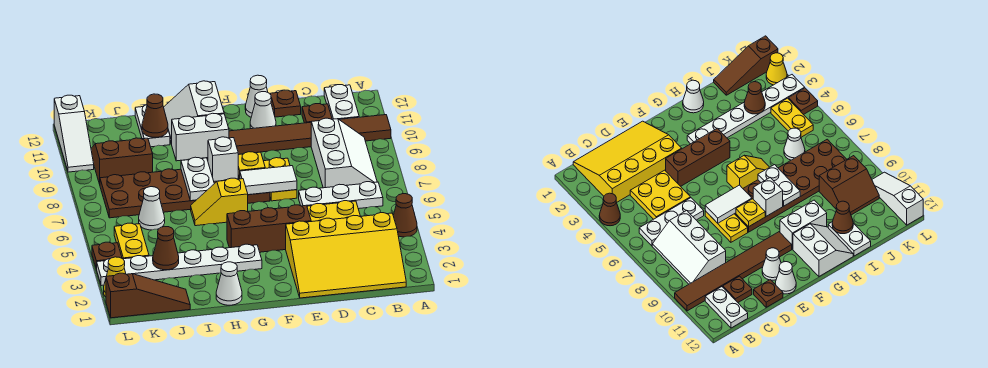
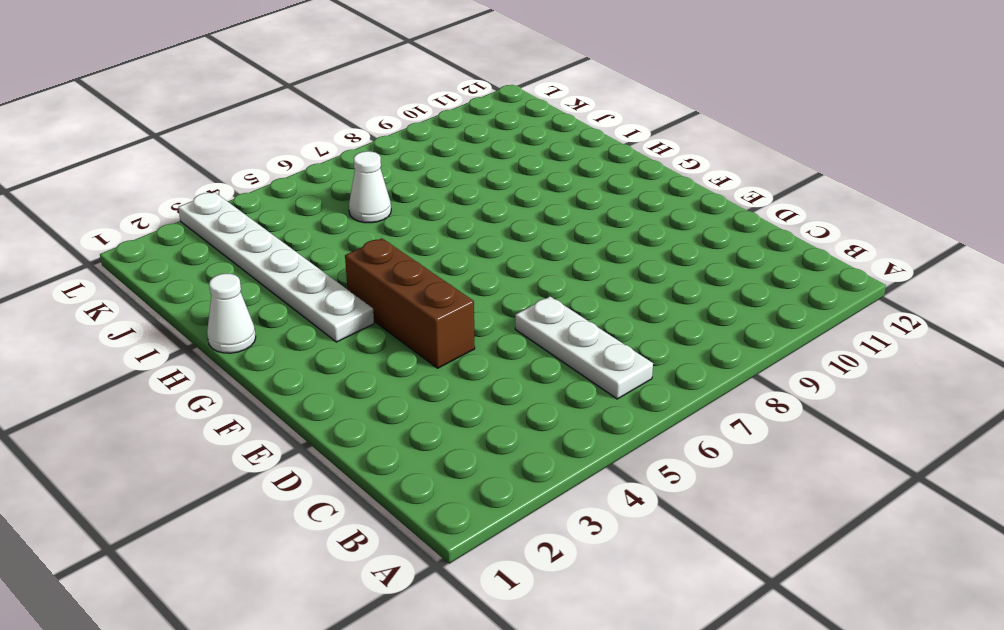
none -> brown cone A4 level 1
none -> brown tile A10:F10 level 1
none -> yellow slope B1:E3 level 1 top 3
none -> white slope B7:C9 level 1 top C

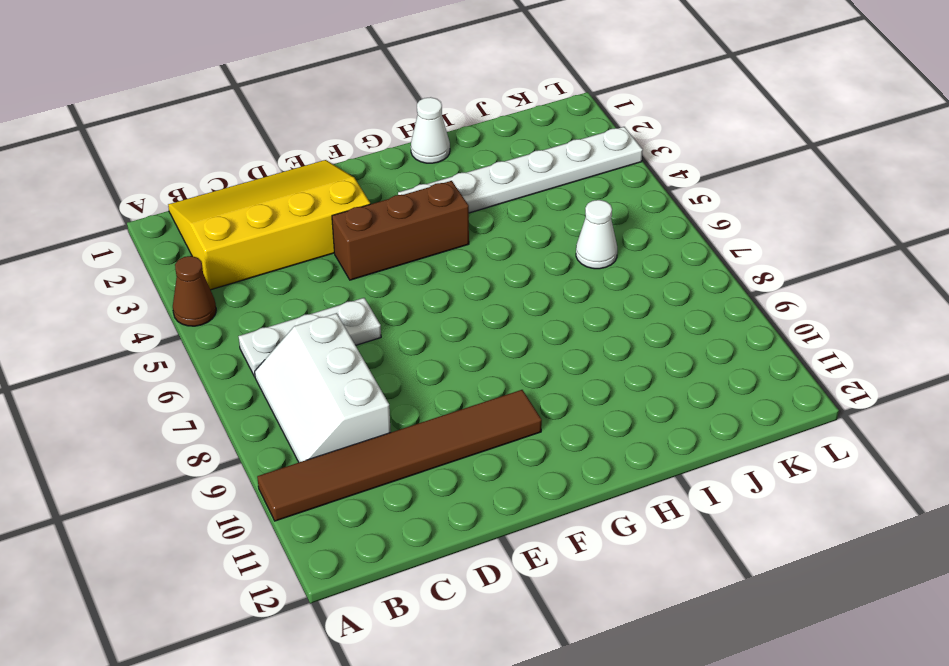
none -> white plate B11:B12 level 1
none -> yellow plate C4:D5 level 1
none -> brown plate C11 level 1
none -> brown plate D12 level 1

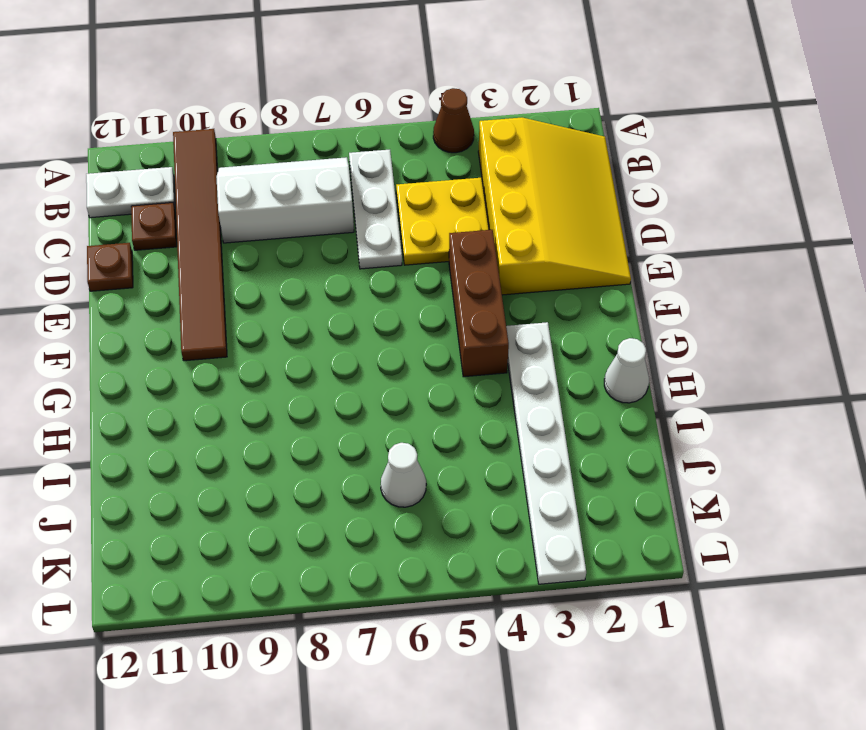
none -> yellow plate E7:E8 level 1
none -> white cone E11 level 1
none -> white cone E12 level 1
none -> brown plate F7:K8 level 1

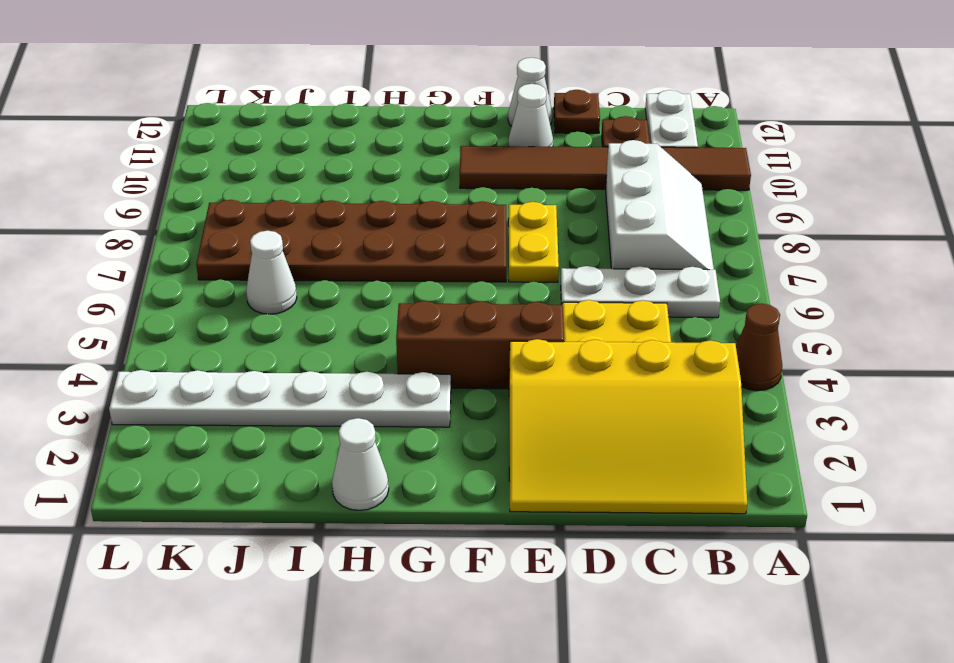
none -> yellow slope G6:H6 level 1 top G
none -> white brick G10:H10 level 1
none -> white slope G11:H12 level 1 top G
none -> white plate I11:I12 level 1

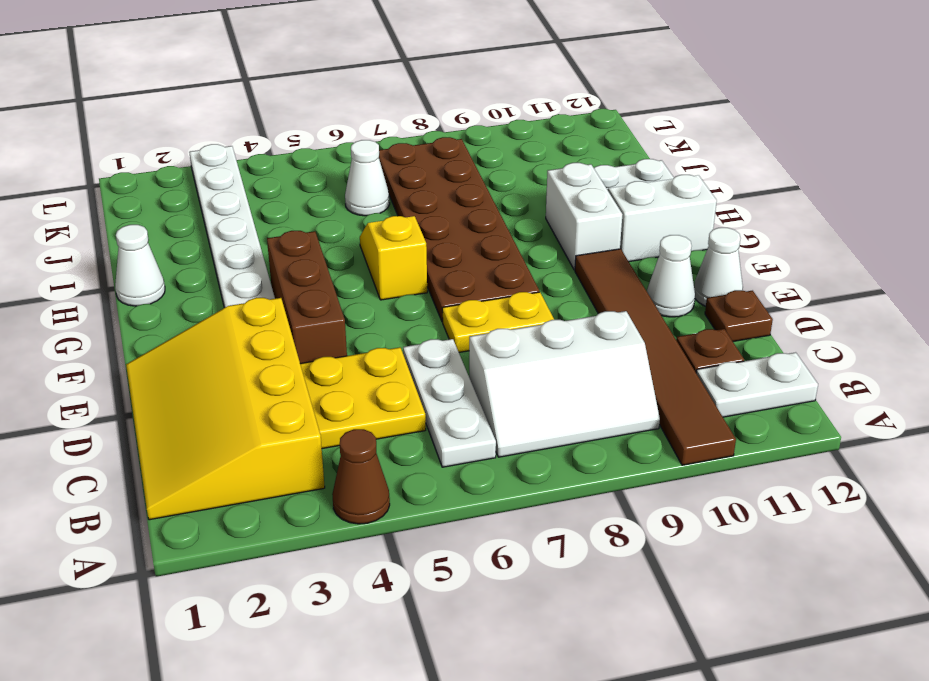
none -> brown slope J1:L1 level 1 top L
none -> brown slope J9:K10 level 1 top 9
none -> yellow plate K4:K5 level 1
none -> yellow cone L2 level 1

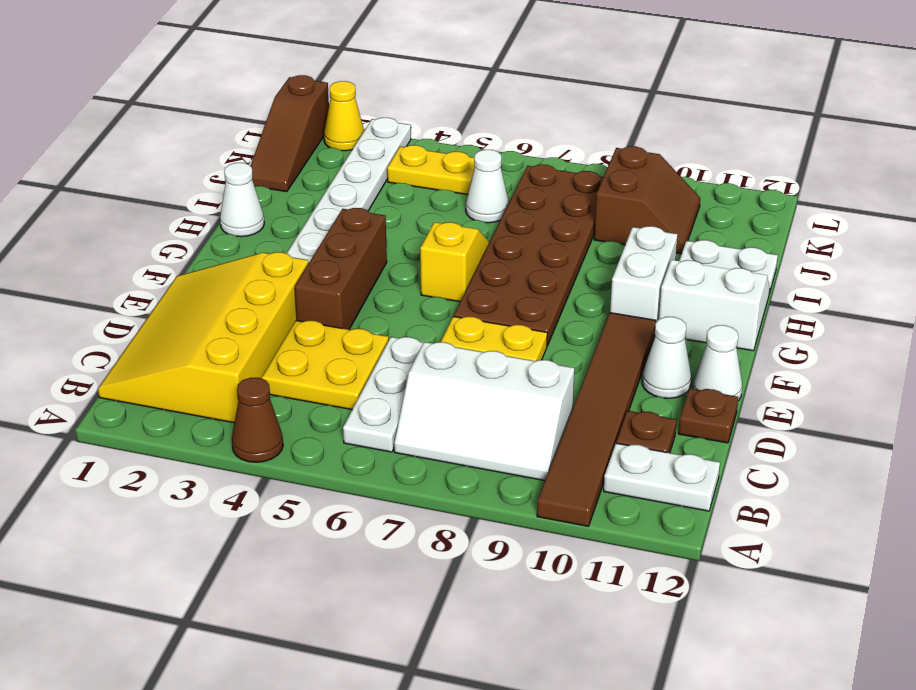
none -> brown plate L4 level 1
none -> white slope L10:L12 level 1 top 12
none -> white tile E7:F7 level 2
none -> yellow plate F8 level 2

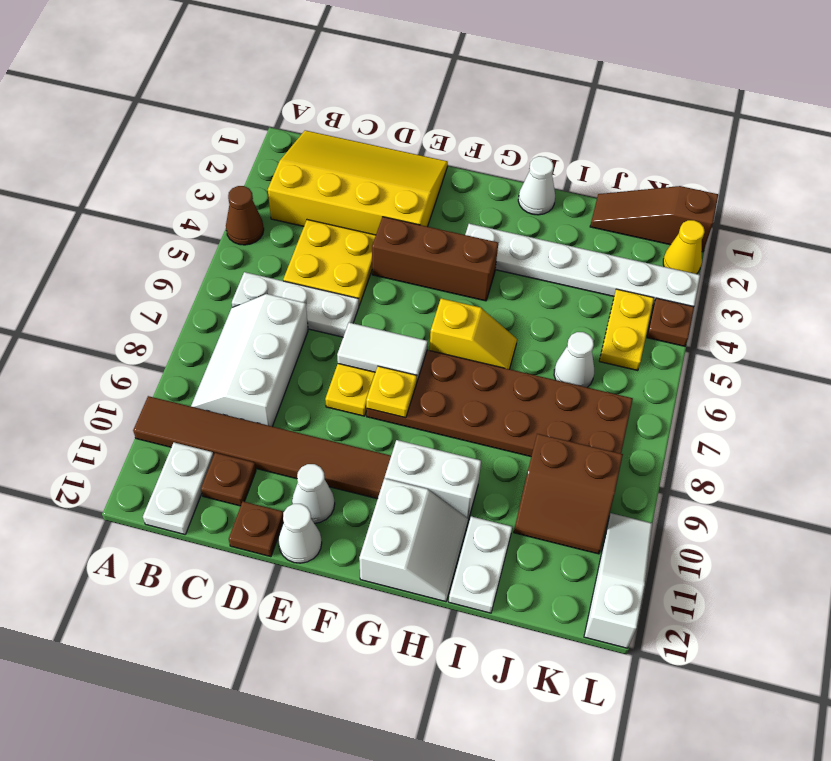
none -> white brick G8 level 2
none -> white plate H7:H8 level 2
none -> brown cone I11 level 2
none -> brown cone J3 level 2

